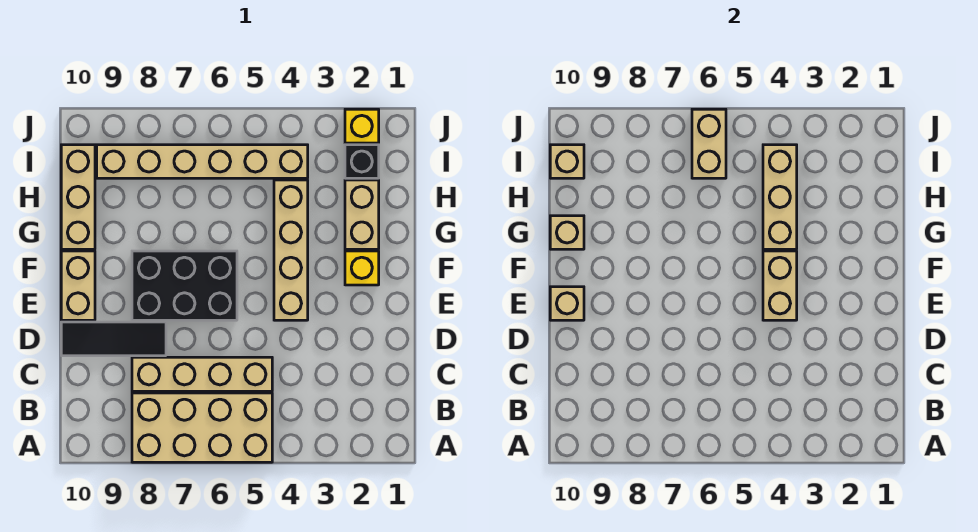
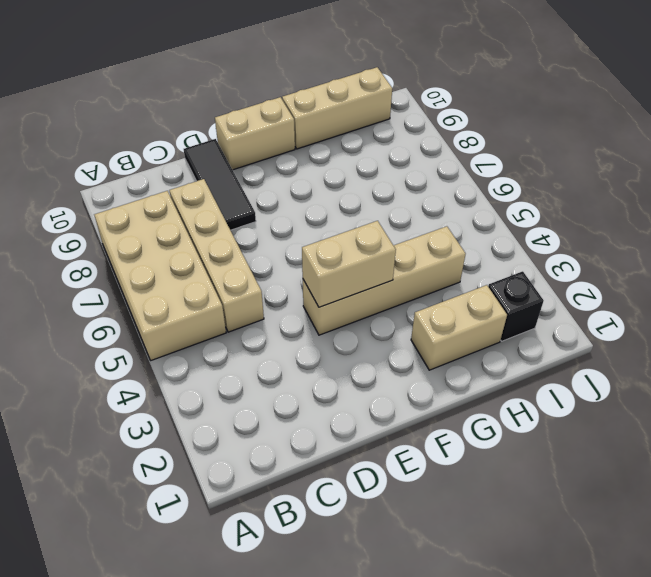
none -> black brick E6:F8 level 1
none -> yellow brick F2 level 1
none -> tan brick I4:I9 level 1

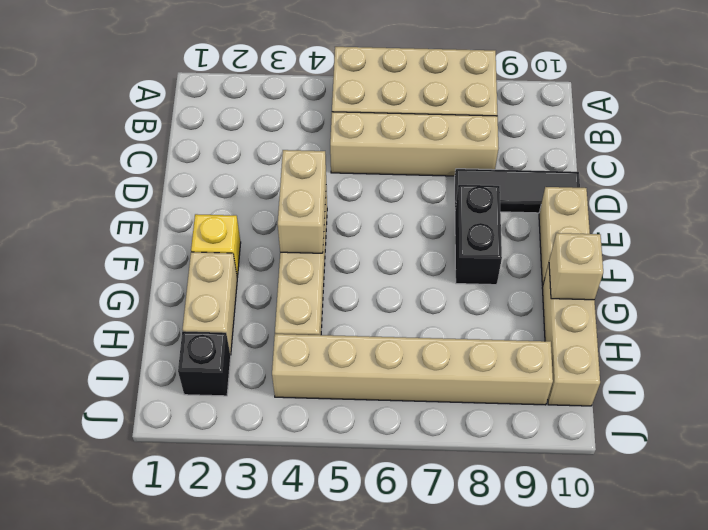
black brick E8:F8 level 1 -> black brick E6:F8 level 1
none -> yellow brick J2 level 1
none -> tan brick E10 level 2
none -> tan brick G4:I4 level 2

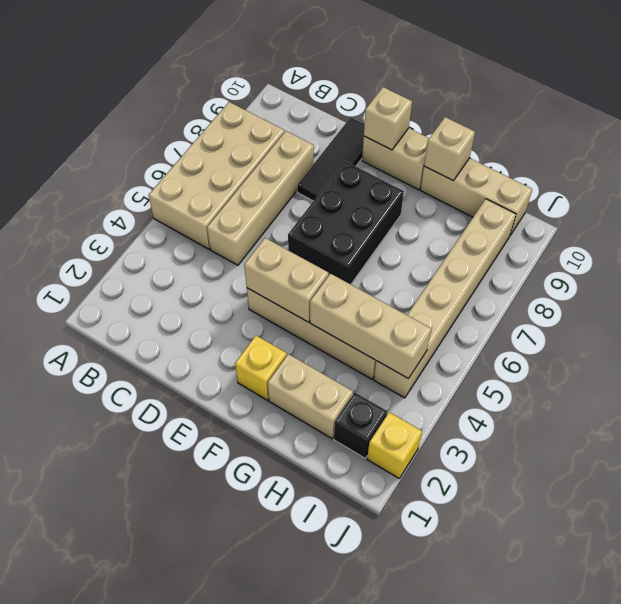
none -> tan brick I6:J6 level 2
none -> tan brick I10 level 2

